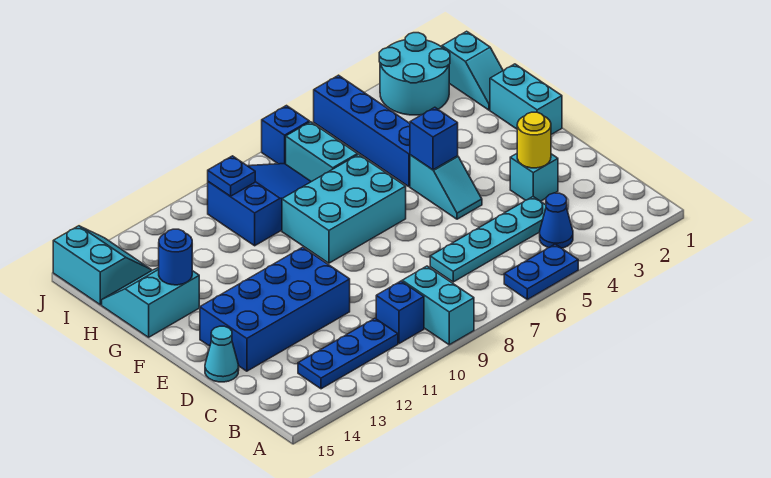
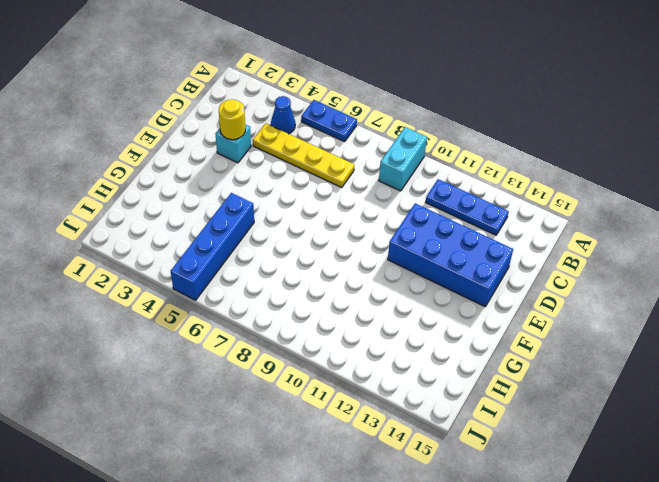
yellow plate C4:C7 level 1 -> cyan plate C4:C7 level 1
none -> blue brick B10 level 1
none -> cyan cone D15 level 1
none -> cyan slope E5:F5 level 1 top F

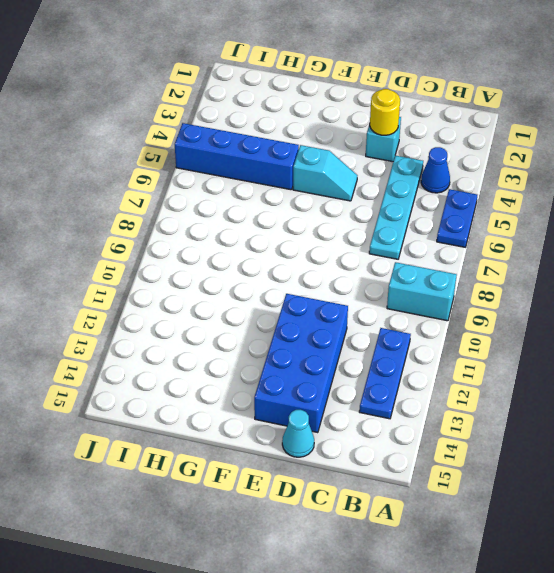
none -> blue brick B10 level 1
none -> cyan brick F1:G1 level 1
none -> cyan brick F7:G9 level 1

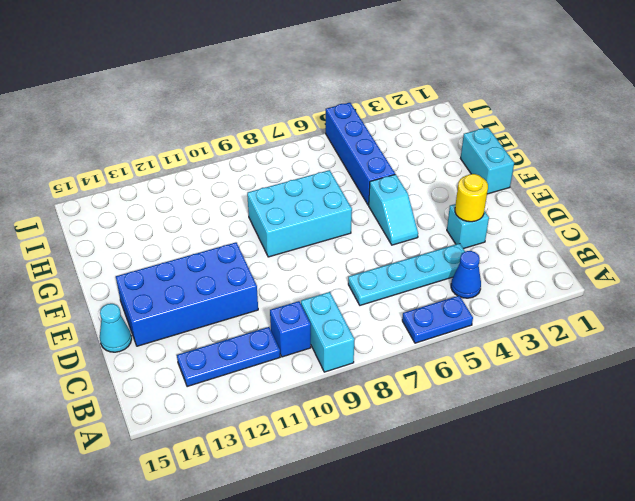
none -> cyan slope G14:H15 level 1 top G
none -> cyan slope H1:I1 level 1 top I
none -> cyan brick H7:I7 level 1

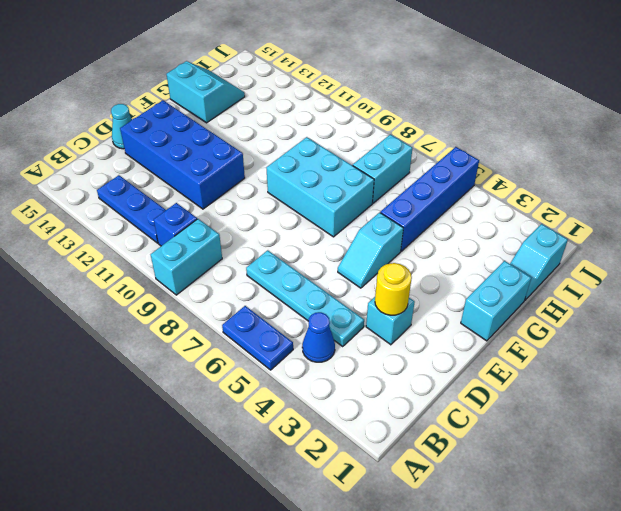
none -> blue slope H8:I10 level 1 top 10
none -> cyan round brick I2:J3 level 1
none -> cyan slope I14:J15 level 1 top 15

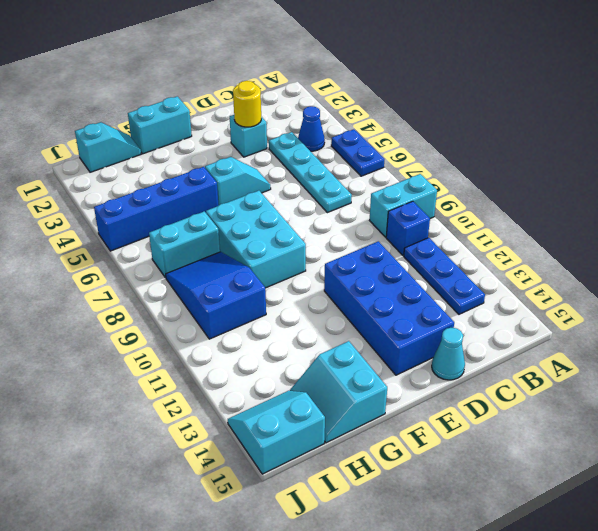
none -> cyan round brick I2:J3 level 1
none -> blue brick J7 level 1
none -> blue brick F5 level 2

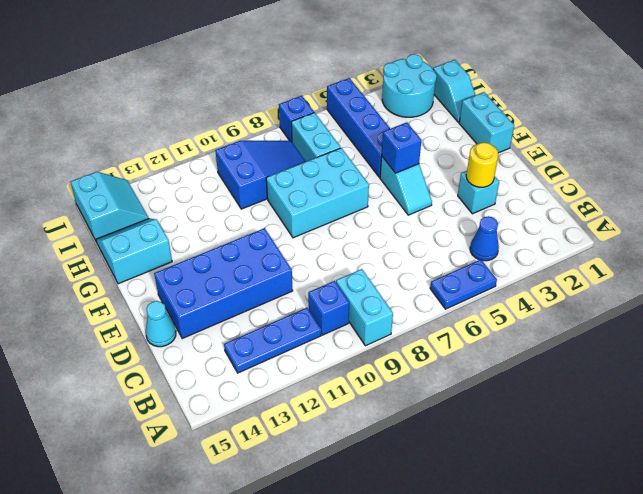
none -> cyan plate C4:C7 level 1
none -> blue round brick G14 level 2
none -> blue plate I10 level 2

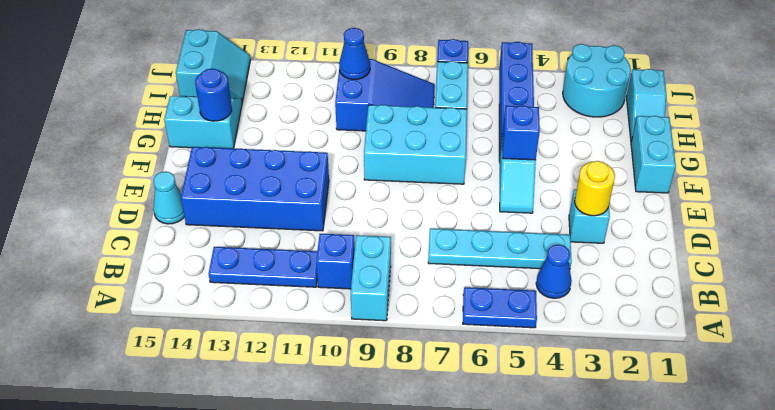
blue cone I10 level 2 -> blue plate I10 level 2

